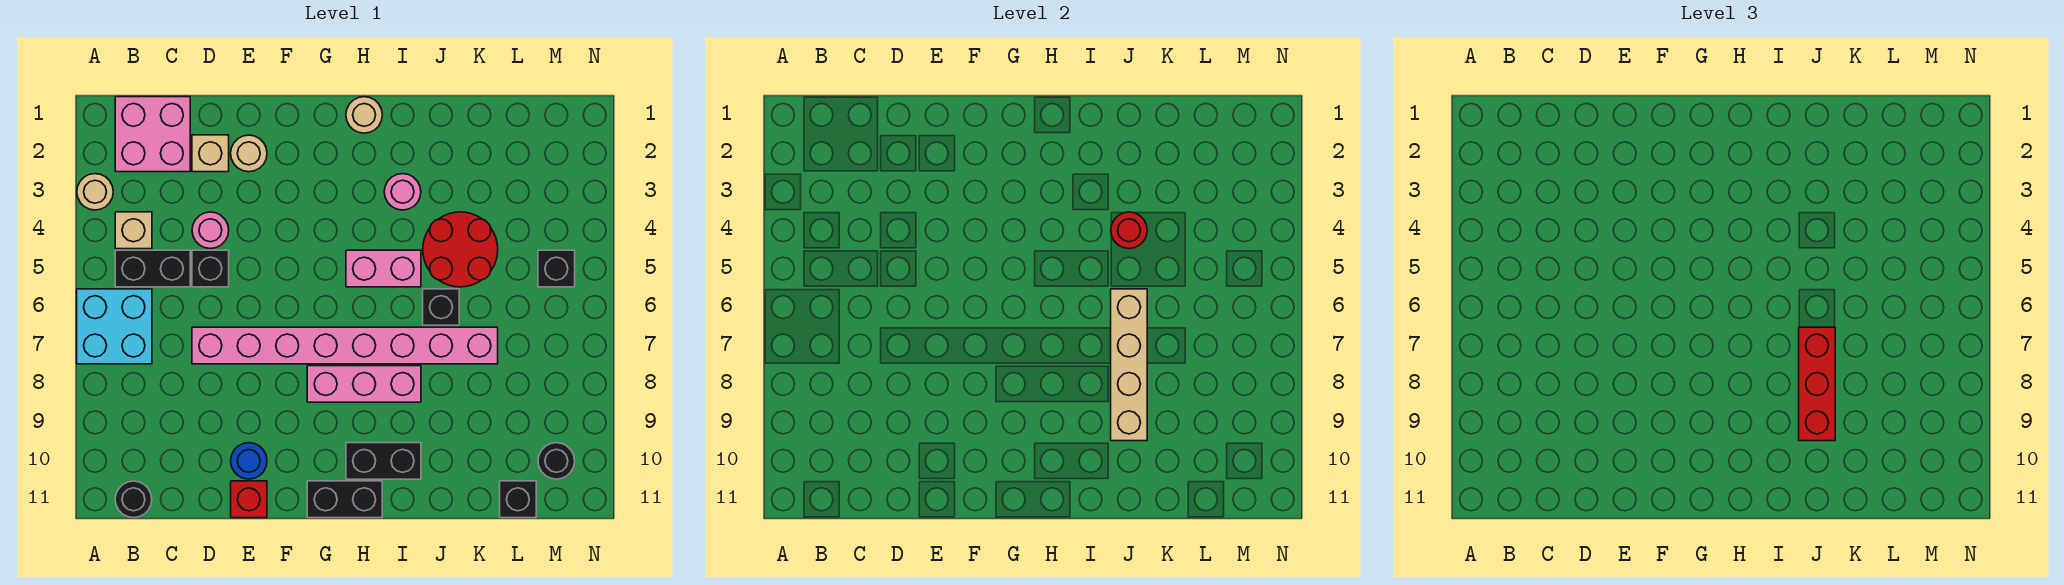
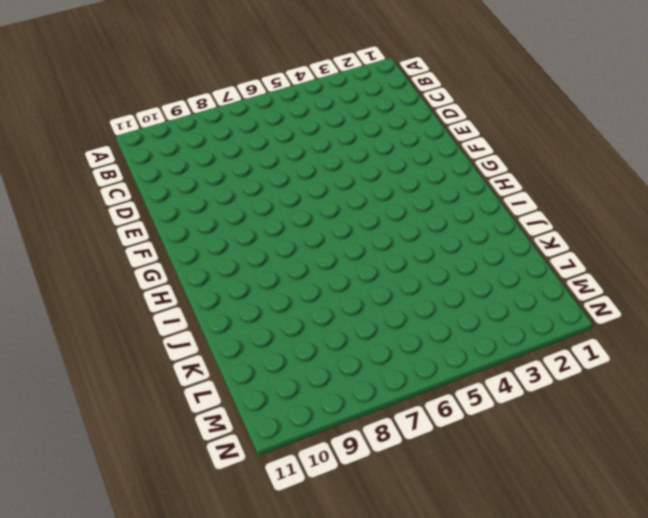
none -> tan round brick A3 level 1
none -> cyan brick A6:B7 level 1
none -> pink brick B1:C2 level 1

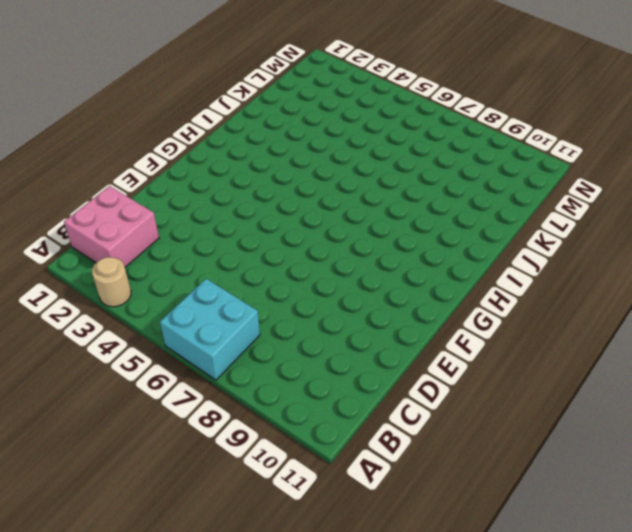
none -> tan brick B4 level 1
none -> black brick B5:C5 level 1
none -> black round brick B11 level 1

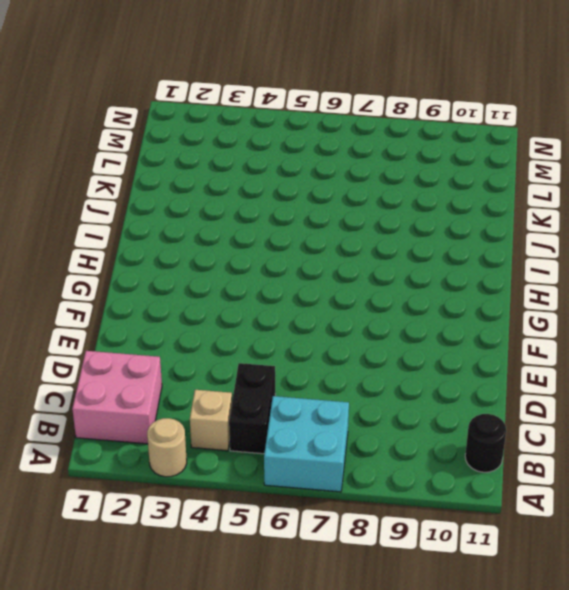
none -> tan brick D2 level 1
none -> pink round brick D4 level 1
none -> black brick D5 level 1

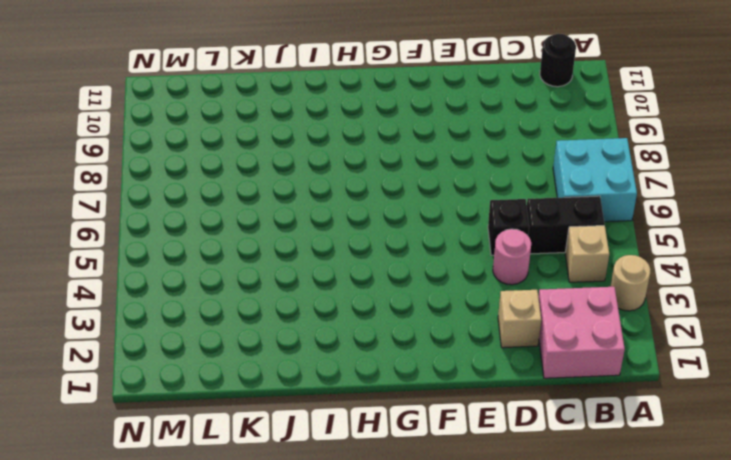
none -> pink brick D7:K7 level 1
none -> tan round brick E2 level 1
none -> blue round brick E10 level 1

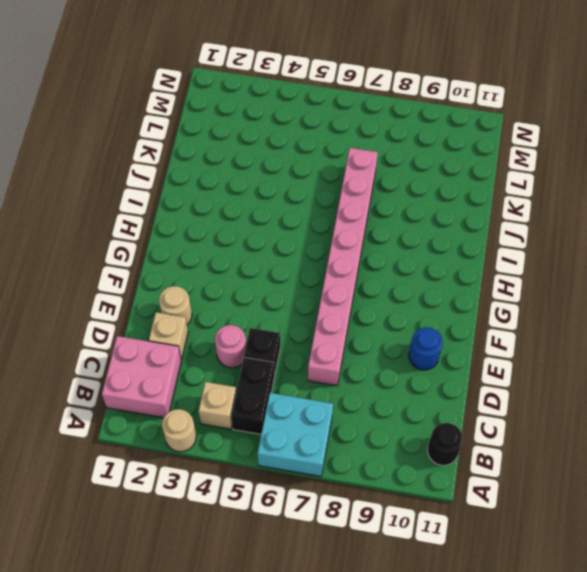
none -> red brick E11 level 1
none -> pink brick G8:I8 level 1
none -> black brick G11:H11 level 1

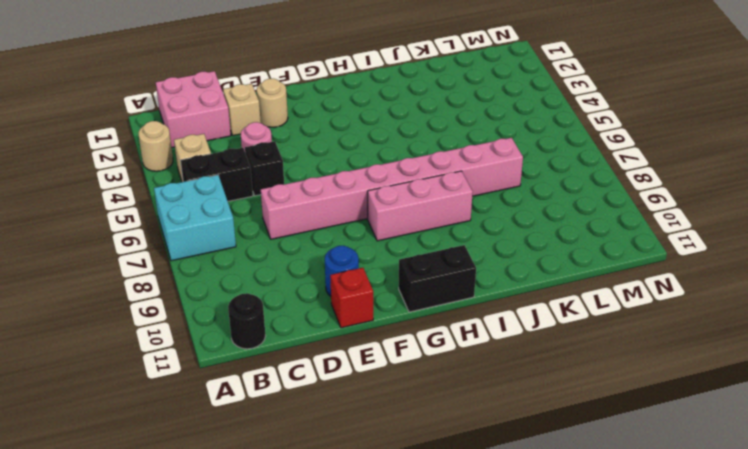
none -> tan round brick H1 level 1
none -> pink brick H5:I5 level 1
none -> black brick H10:I10 level 1

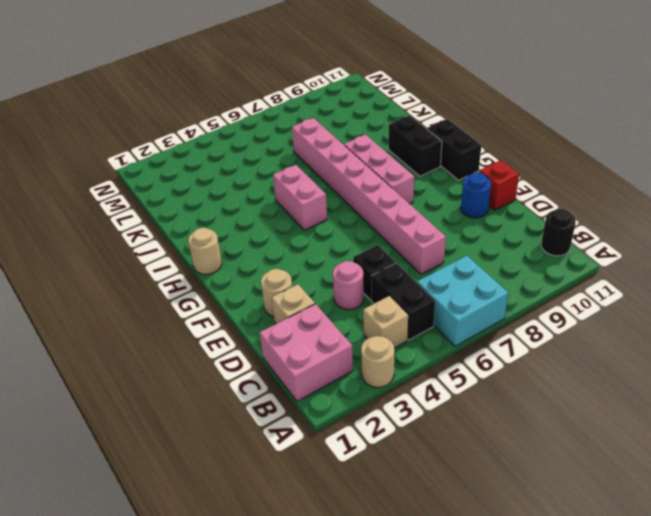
none -> pink round brick I3 level 1
none -> red round brick J4:K5 level 1
none -> black brick J6 level 1

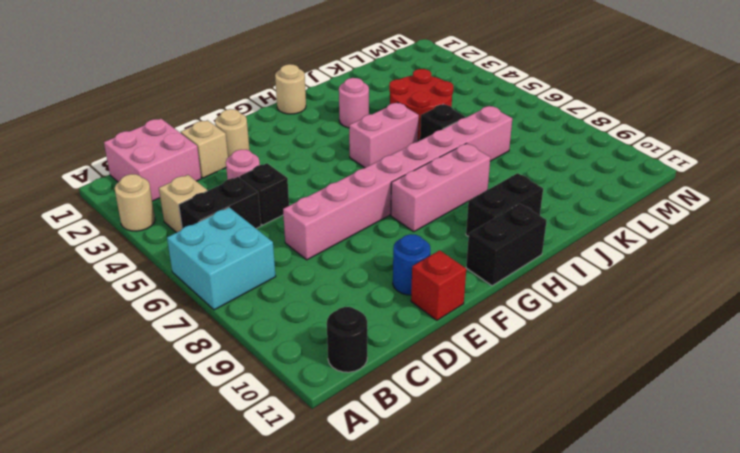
none -> black brick L11 level 1
none -> black brick M5 level 1
none -> black round brick M10 level 1

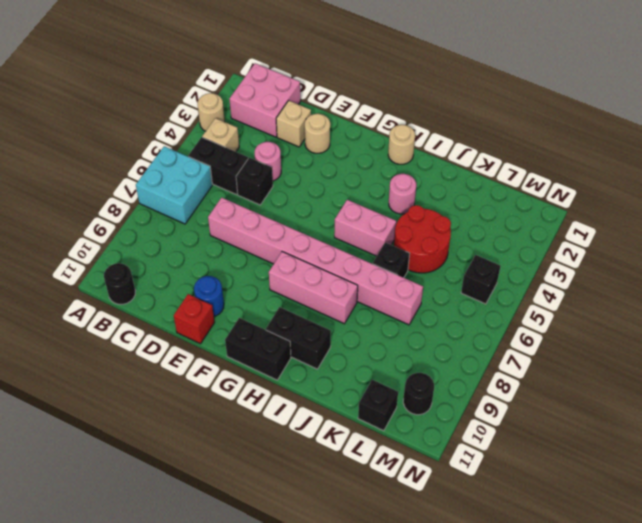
none -> red round brick J4 level 2
none -> tan brick J6:J9 level 2
none -> red brick J7:J9 level 3

